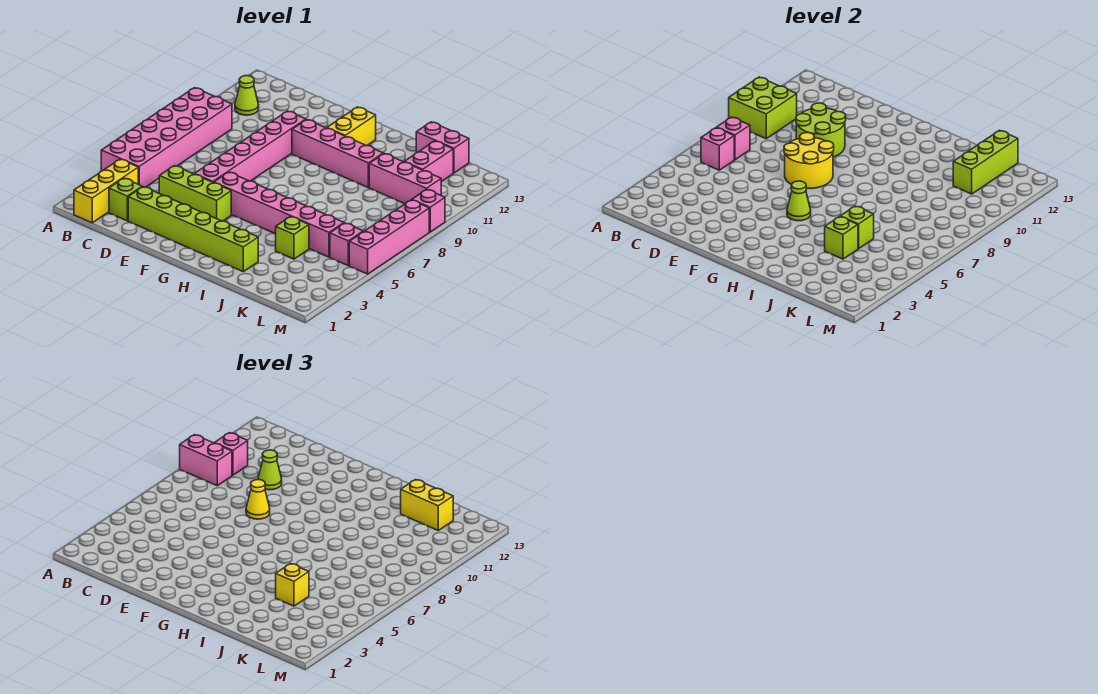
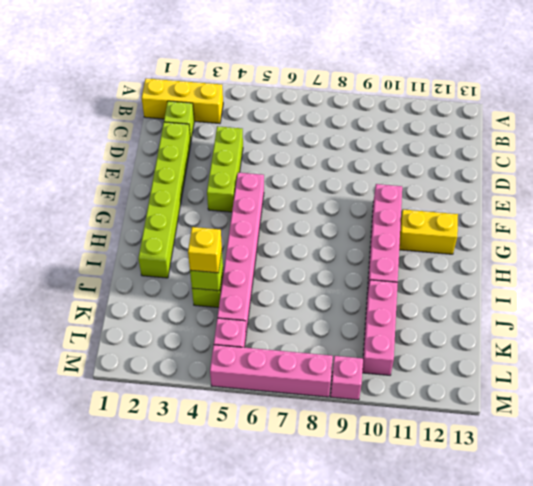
none -> pink brick A4:B9 level 1
none -> lime cone B11 level 1
none -> pink brick E5:E10 level 1
none -> pink brick J13:K13 level 1

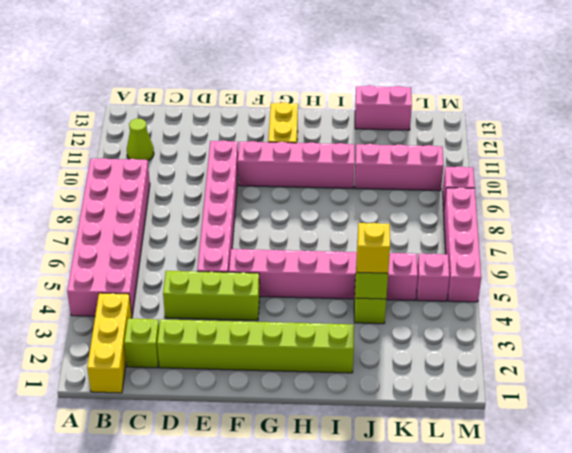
none -> pink brick K11:K12 level 1
none -> lime brick A9:B10 level 2
none -> pink brick B6 level 2
none -> pink brick B7 level 2

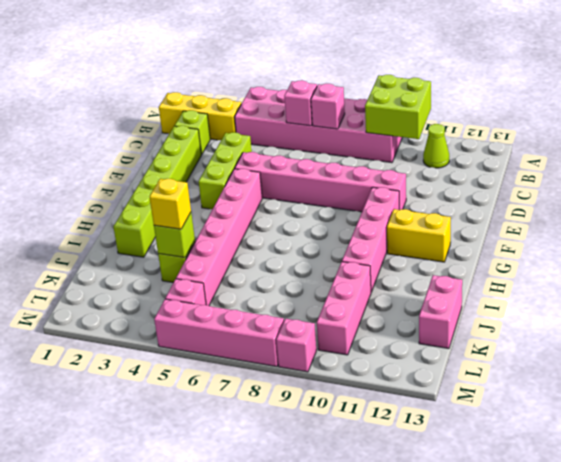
none -> pink brick K11:K12 level 1
none -> lime round brick D9:E10 level 2
none -> yellow round brick E7:F8 level 2
none -> lime cone G5 level 2

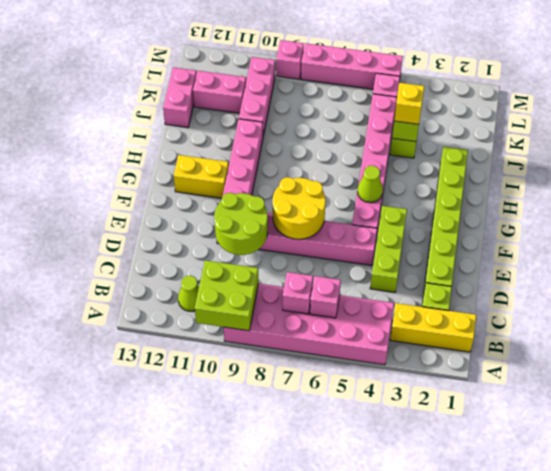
none -> lime brick J5 level 2
none -> lime brick K11:K13 level 2
none -> pink brick A9:B9 level 3
none -> pink brick B10 level 3

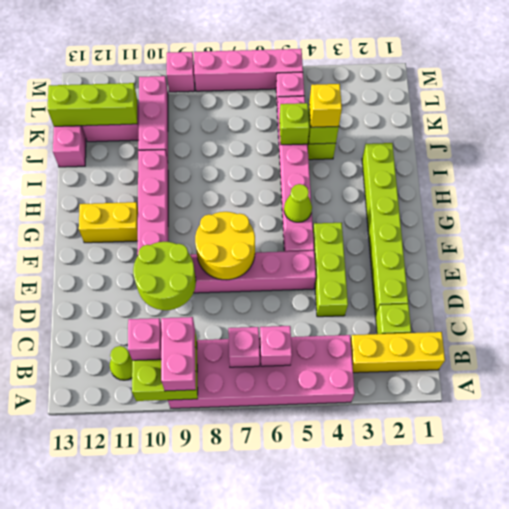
none -> lime cone D10 level 3
none -> yellow cone E8 level 3
none -> yellow brick J12:K12 level 3

